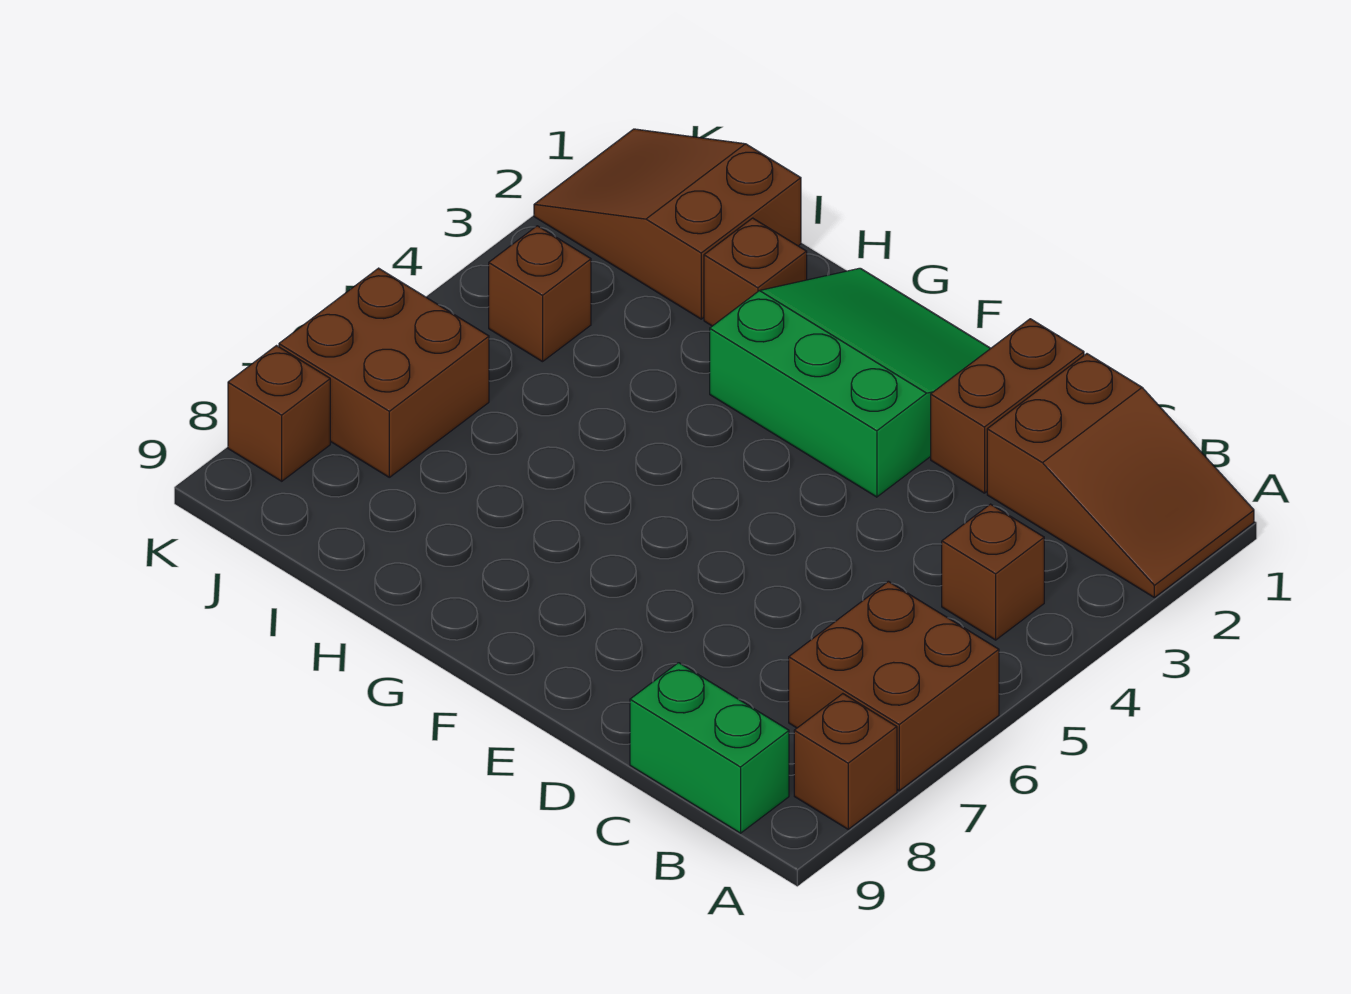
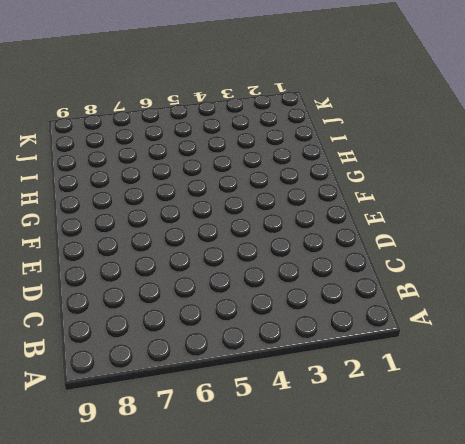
none -> brown slope A1:C2 level 1 top C
none -> brown brick A6:B7 level 1
none -> brown brick A8 level 1

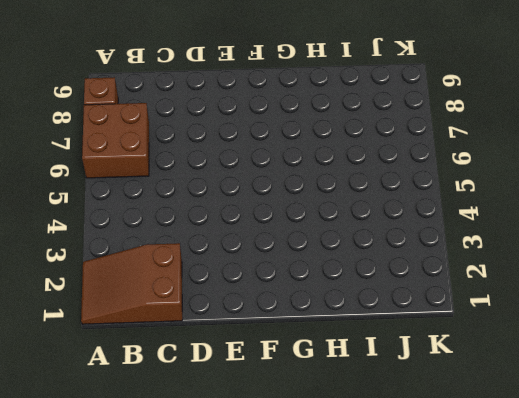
none -> brown brick B4 level 1
none -> green brick B9:C9 level 1
none -> brown brick D1:D2 level 1

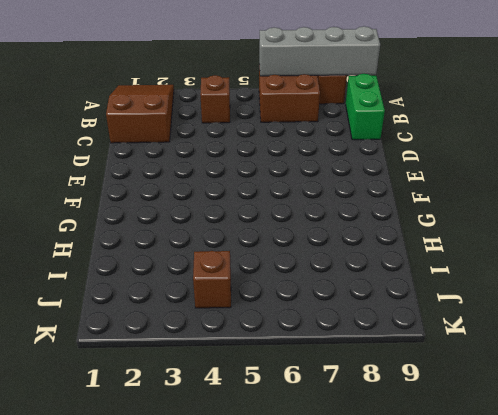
grey brick A6:A9 level 2 -> none
none -> brown brick D1:D2 level 1
none -> green slope E1:G3 level 1 top 3
none -> brown brick H2 level 1

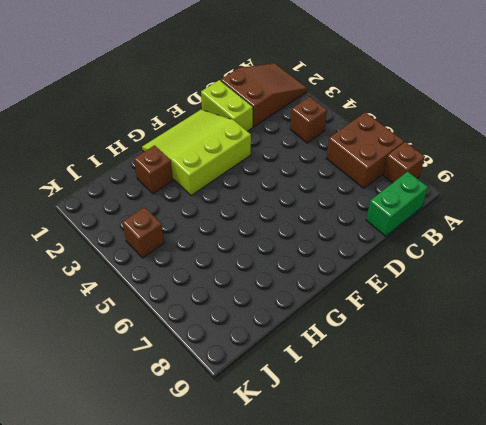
lime brick D1:D2 level 1 -> brown brick D1:D2 level 1
lime slope E1:G3 level 1 top 3 -> green slope E1:G3 level 1 top 3
none -> brown slope I1:K2 level 1 top I
none -> brown brick J6:K7 level 1
none -> brown brick K8 level 1

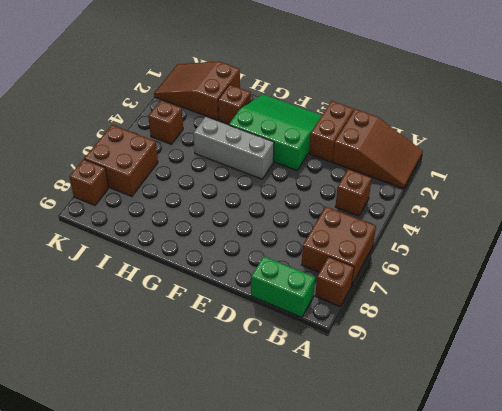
grey brick F4:H4 level 1 -> none

